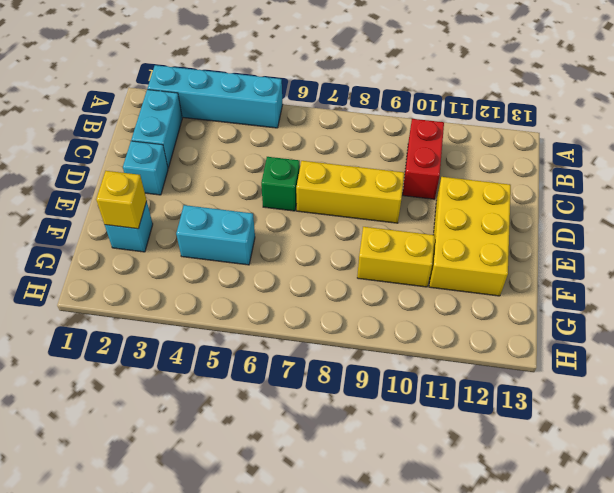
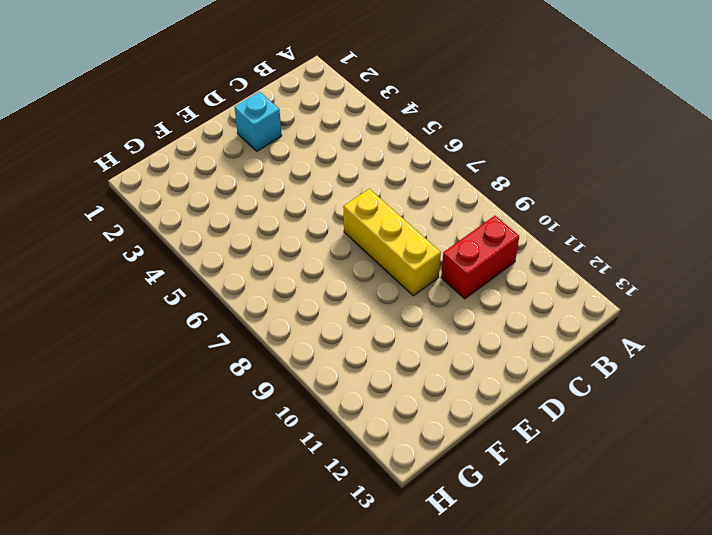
none -> cyan brick A2:A5 level 1
none -> cyan brick B2:C2 level 1

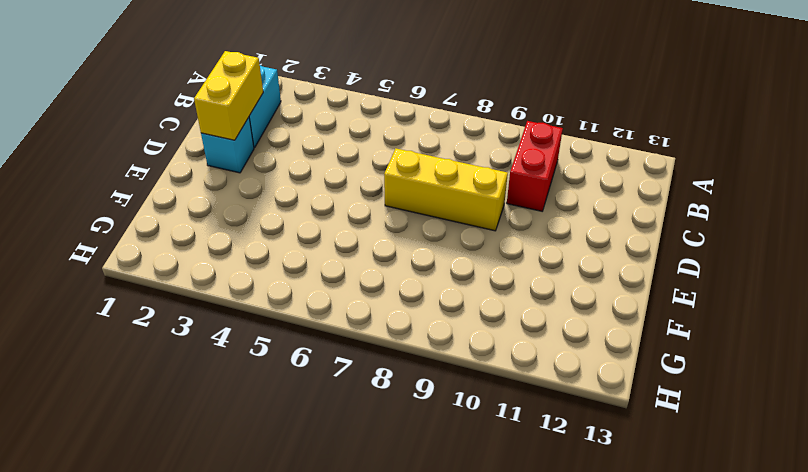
yellow brick C2:D2 level 2 -> yellow brick F9:F10 level 1
none -> cyan brick A2:A5 level 1
none -> green brick D6 level 1

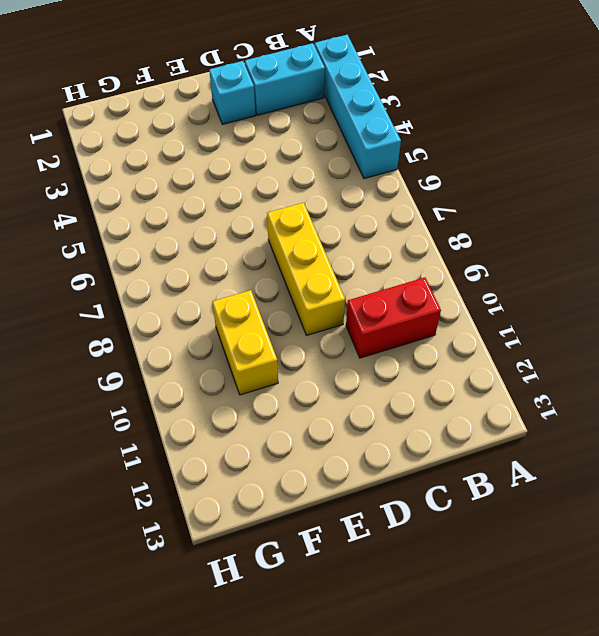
none -> green brick D6 level 1
none -> yellow brick D11:F12 level 1

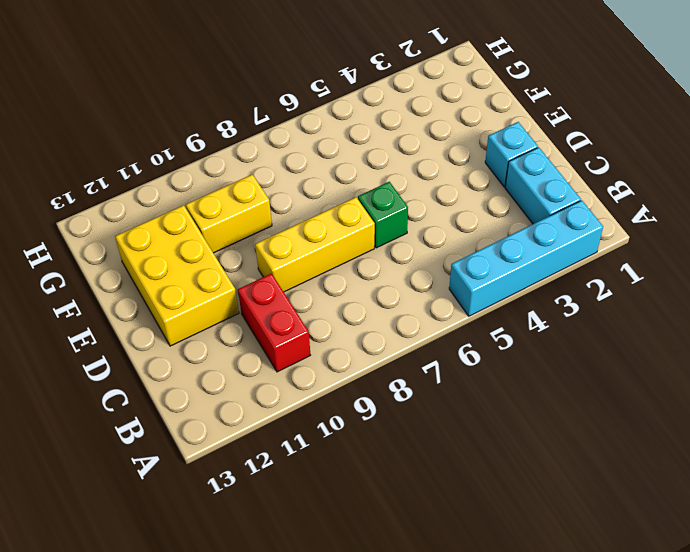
none -> cyan brick F2 level 1
none -> cyan brick F4:F5 level 1

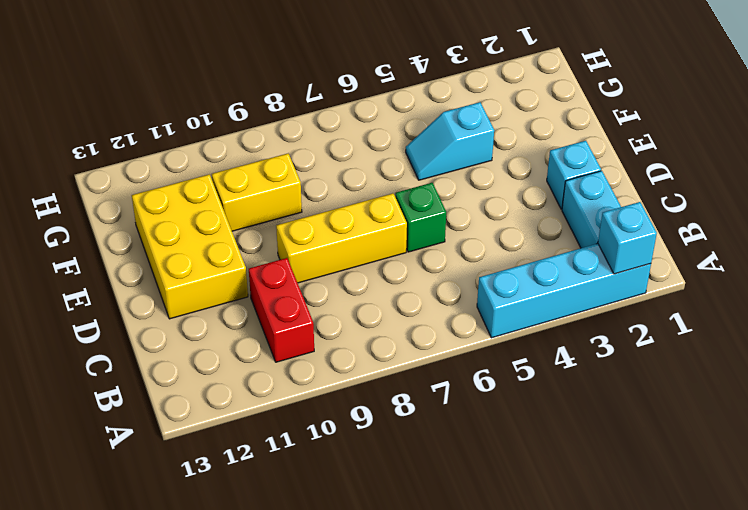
cyan brick A2 level 2 -> cyan brick F2 level 1
cyan slope F4:F5 level 1 top 4 -> cyan brick F4:F5 level 1
none -> yellow brick F2 level 2

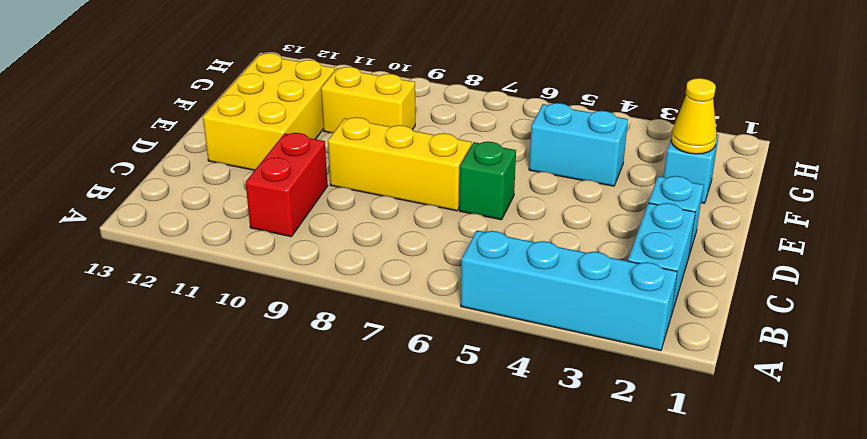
yellow cone F2 level 2 -> yellow brick F2 level 2

